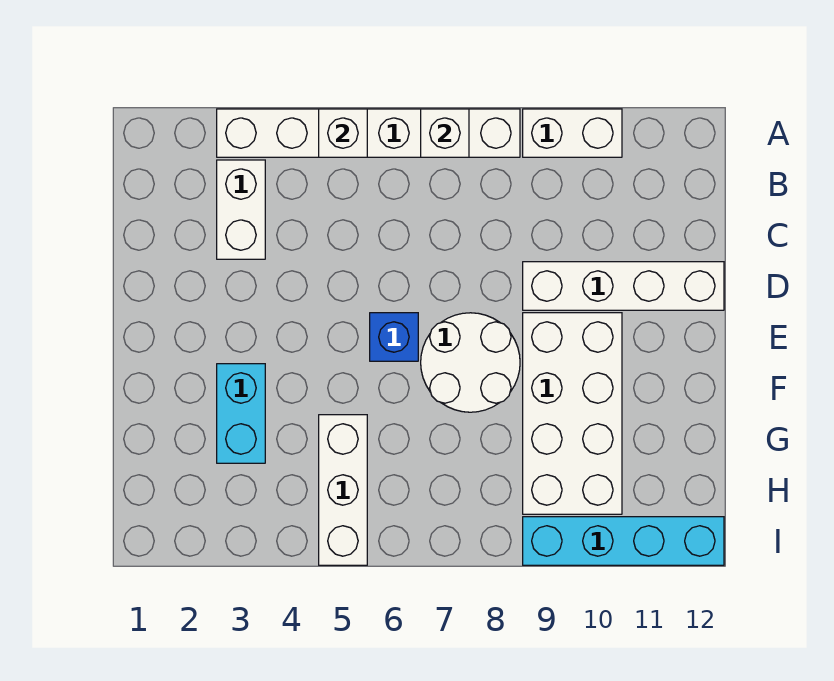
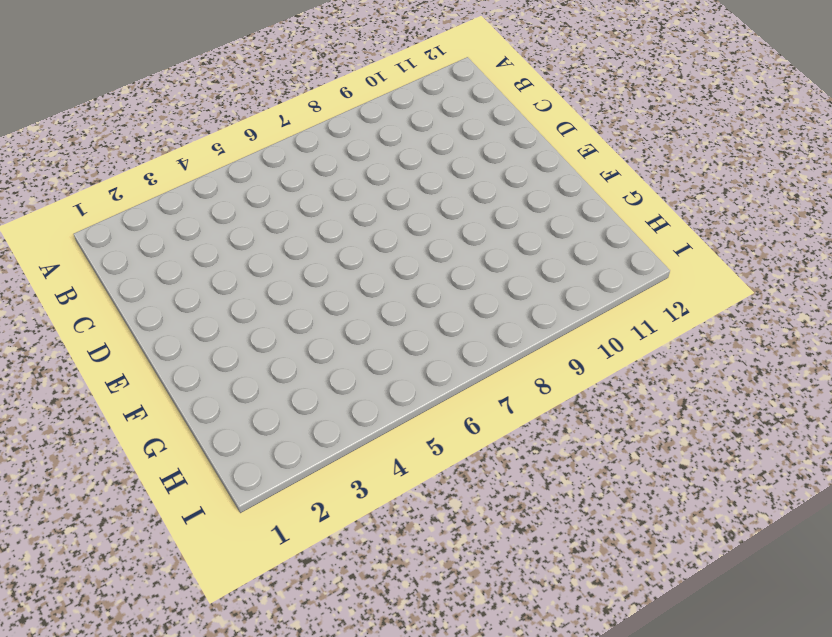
none -> white brick A3:A8 level 1
none -> white brick A9:A10 level 1
none -> white brick B3:C3 level 1

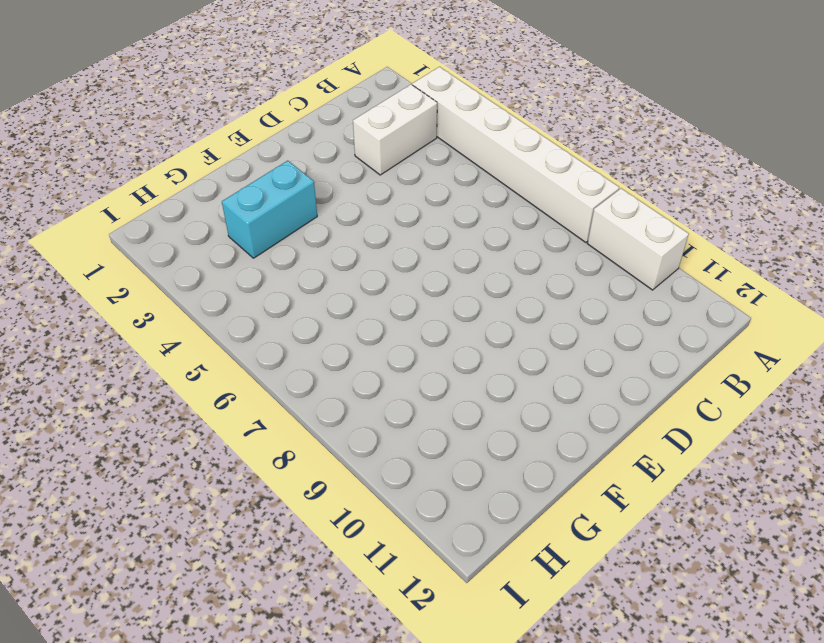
none -> white brick D9:D12 level 1
none -> blue brick E6 level 1
none -> white round brick E7:F8 level 1

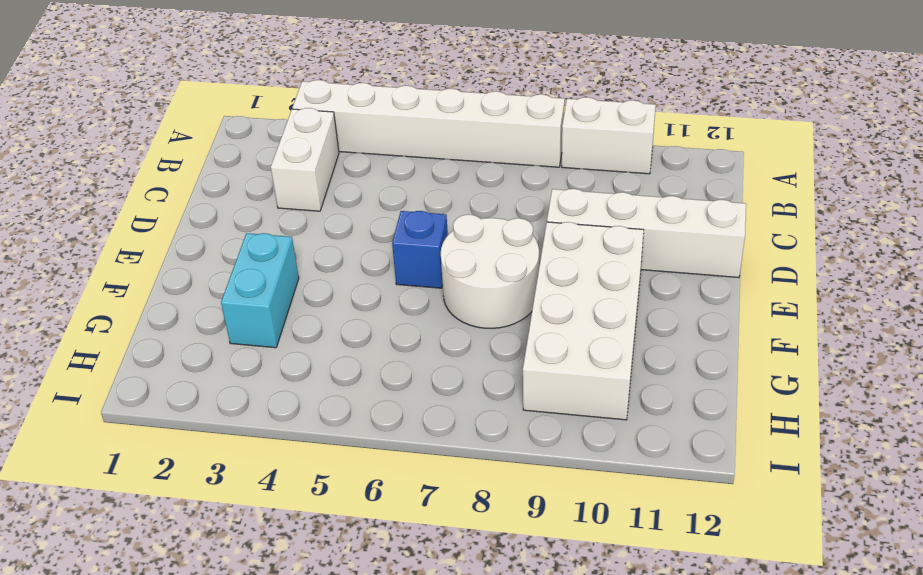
none -> white brick G5:I5 level 1
none -> cyan brick I9:I12 level 1
none -> white brick A5 level 2

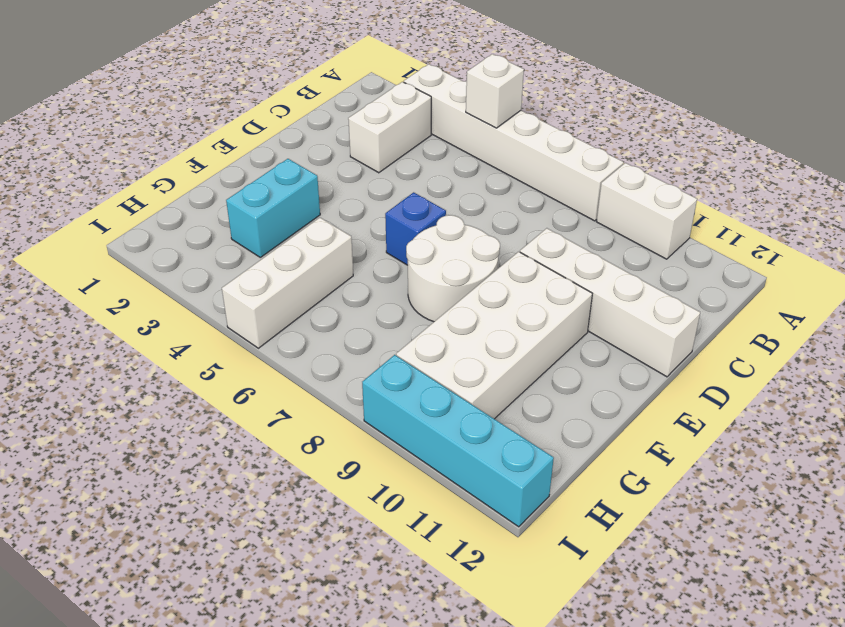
none -> white brick A7 level 2

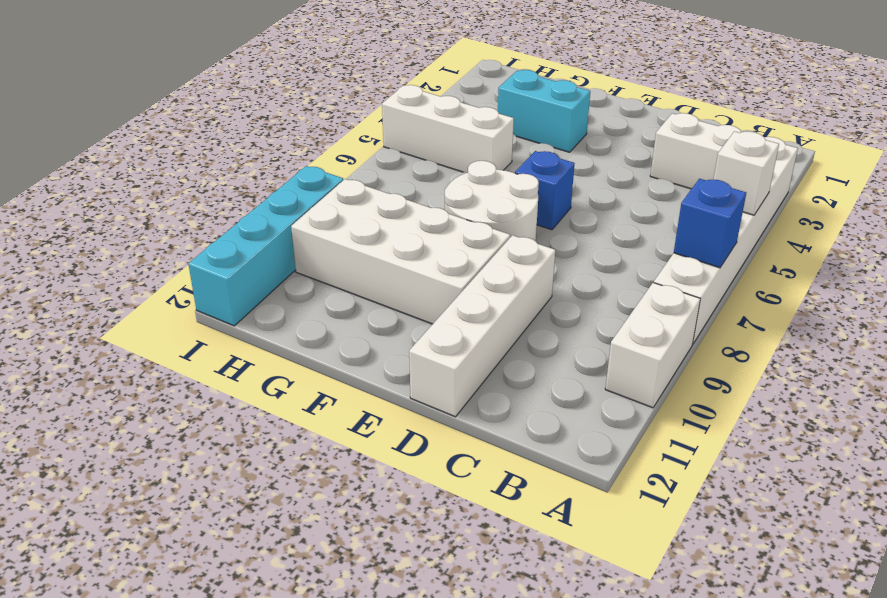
blue brick A7 level 2 -> white brick A7 level 2

